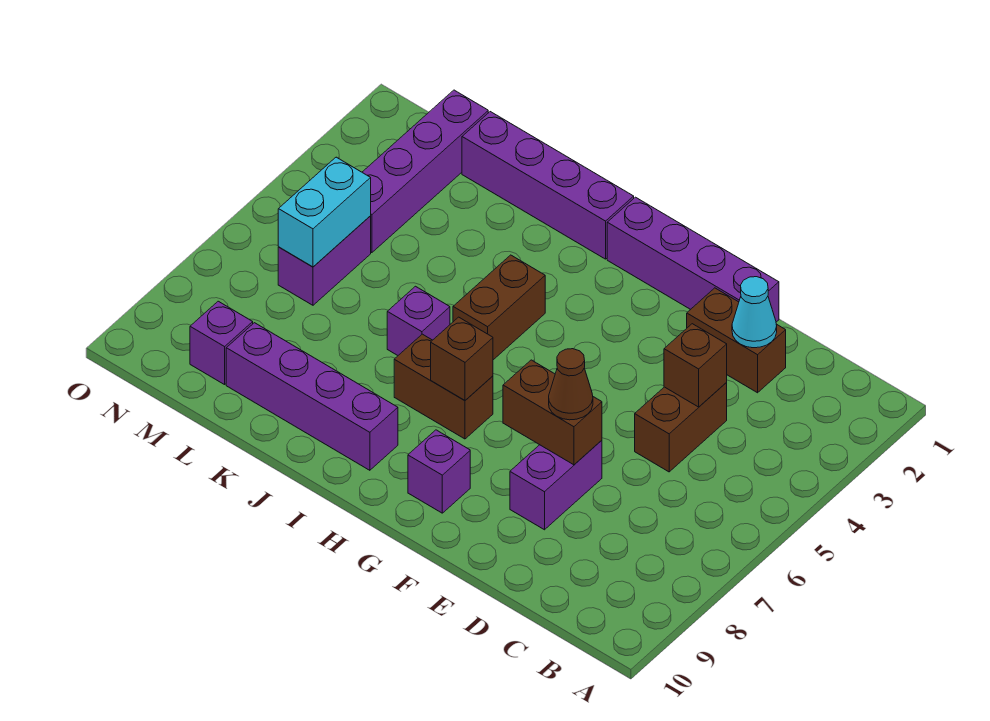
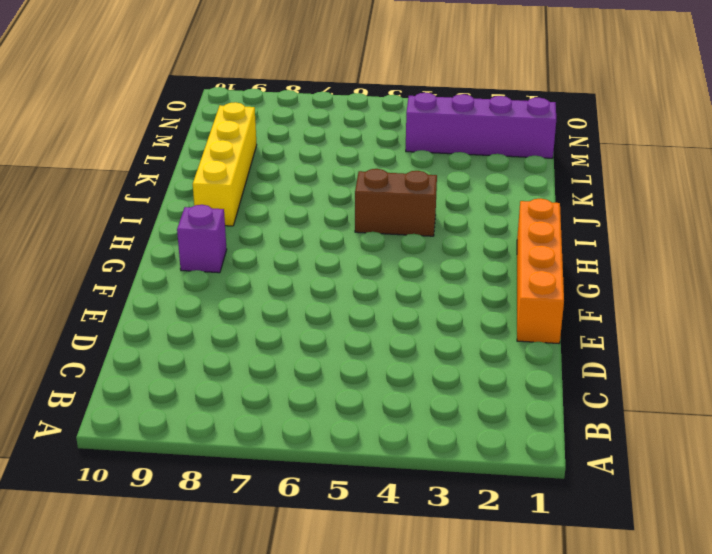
orange brick E1:H1 level 1 -> purple brick E1:H1 level 1
yellow brick I9:L9 level 1 -> purple brick I9:L9 level 1
none -> brown brick D2:E2 level 1
none -> brown brick D4:D5 level 1
none -> purple brick E7:E8 level 1

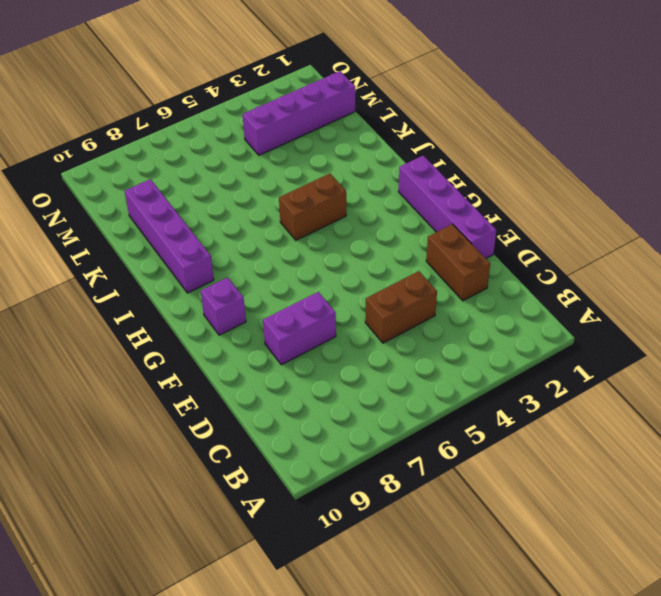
none -> brown brick H7:I7 level 1
none -> purple brick I1:L1 level 1
none -> purple brick J6 level 1

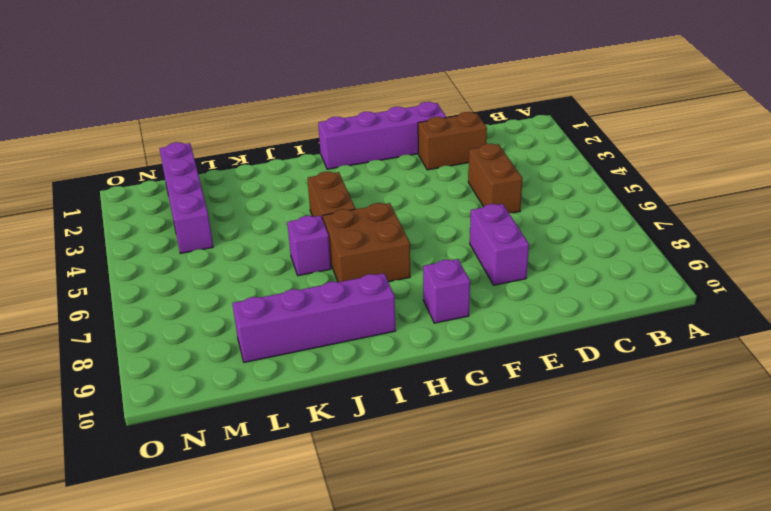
brown brick H6:I7 level 1 -> brown brick H7:I7 level 1
none -> purple brick I1:L1 level 1
none -> purple brick M5:M6 level 1
none -> purple brick M9 level 1

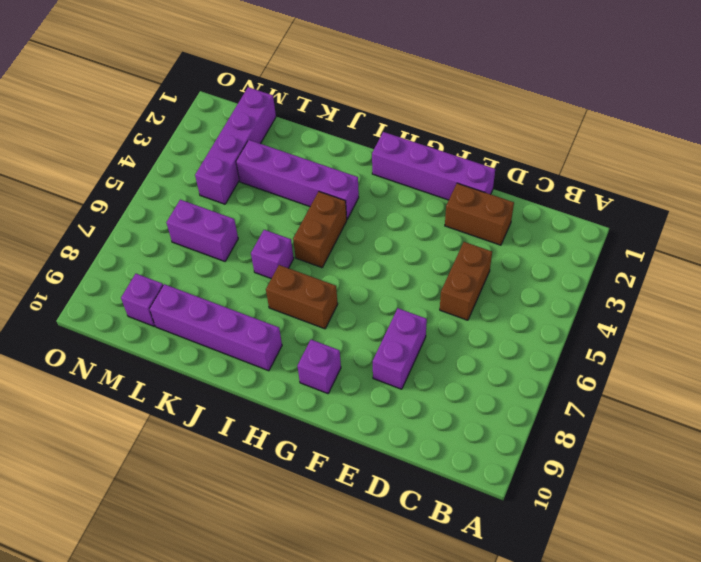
purple brick I3:L3 level 1 -> purple brick I1:L1 level 1
purple brick L6:M6 level 1 -> purple brick M5:M6 level 1
none -> cyan cone D2 level 2
none -> brown brick D4 level 2
none -> brown brick E7:F7 level 2

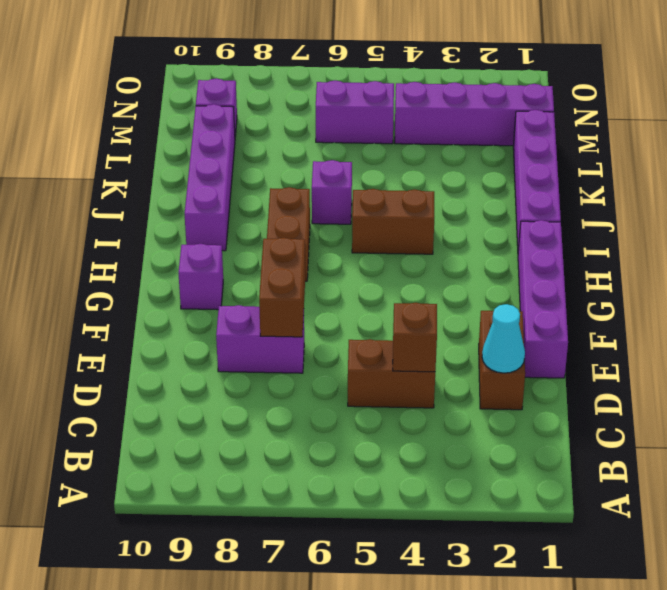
none -> brown brick H7 level 2
none -> cyan brick M5:M6 level 2
none -> brown cone E7 level 3

